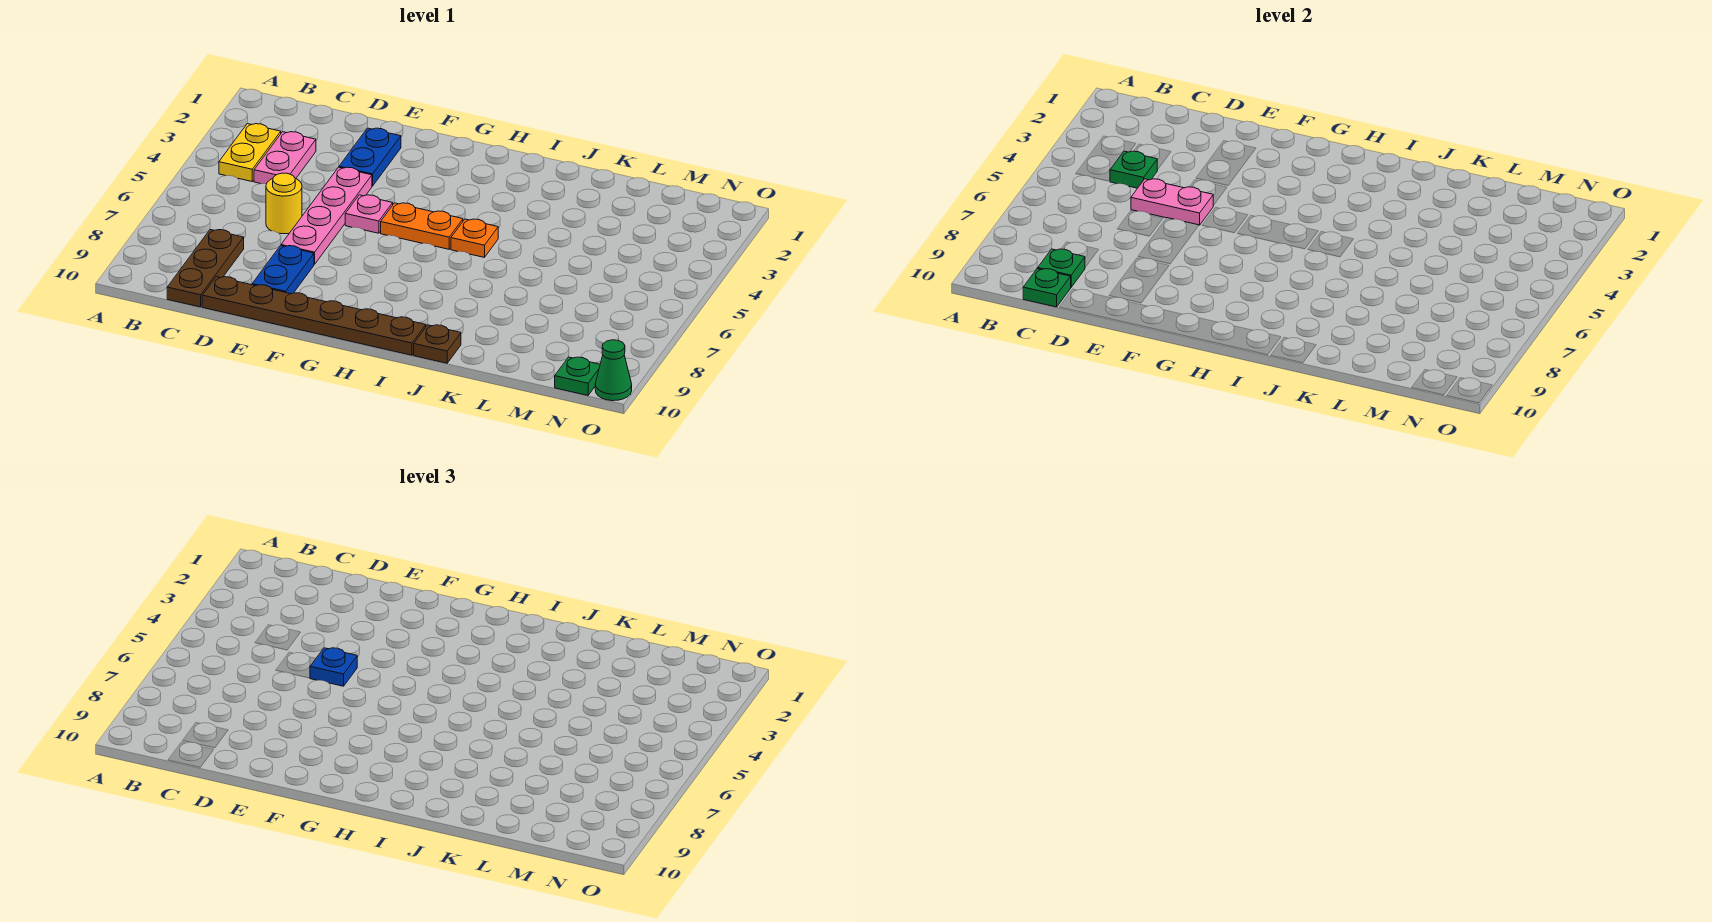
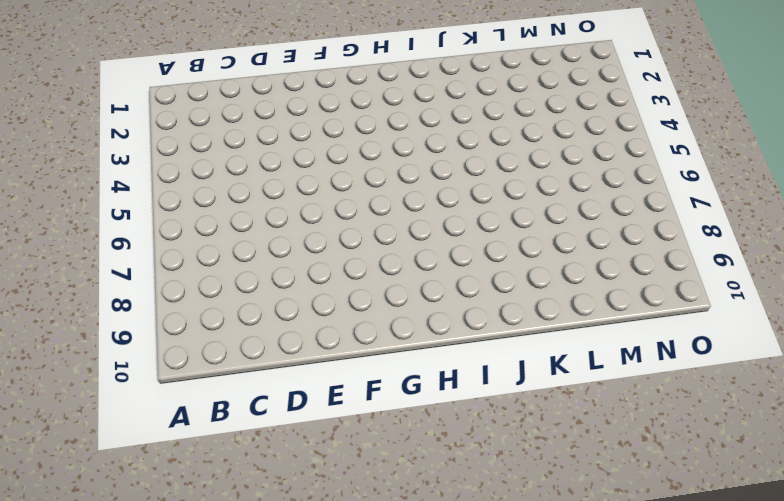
none -> yellow plate B3:B4 level 1
none -> pink plate C3:C4 level 1
none -> brown plate C8:C10 level 1

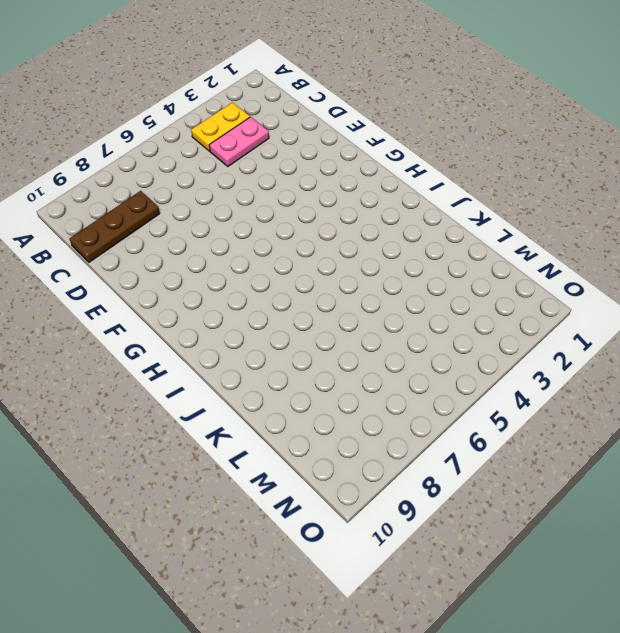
none -> yellow round brick D6 level 1
none -> brown plate D10:I10 level 1
none -> blue plate E2:E3 level 1

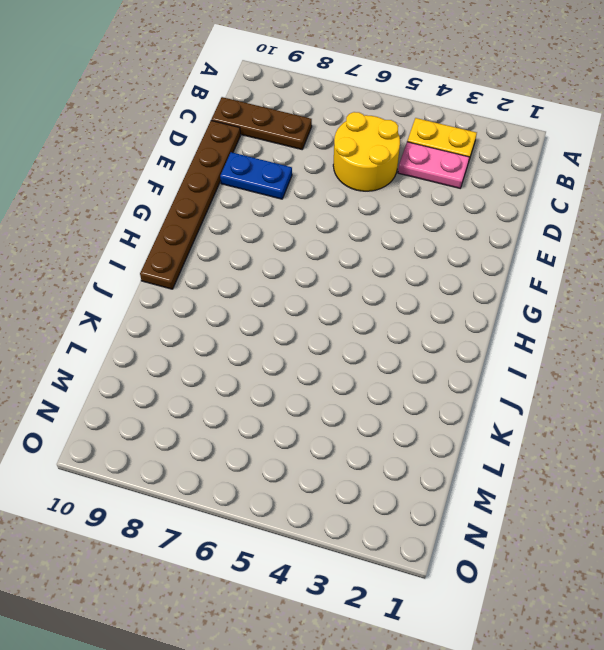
yellow round brick C5:D6 level 1 -> yellow round brick D6 level 1
none -> blue plate E2:E3 level 1
none -> pink plate E4:E7 level 1
none -> pink plate F5 level 1

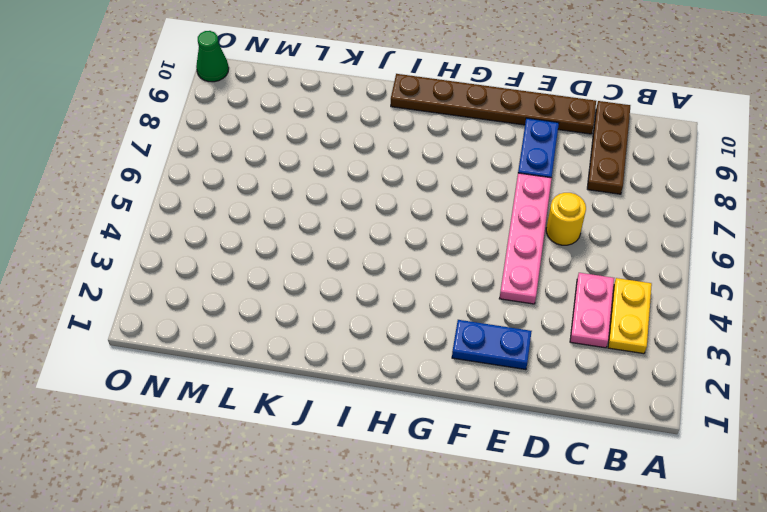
blue plate E2:F2 level 1 -> blue plate E2:E3 level 1
none -> pink plate F5 level 1
none -> orange plate G5:H5 level 1
none -> orange plate I5 level 1

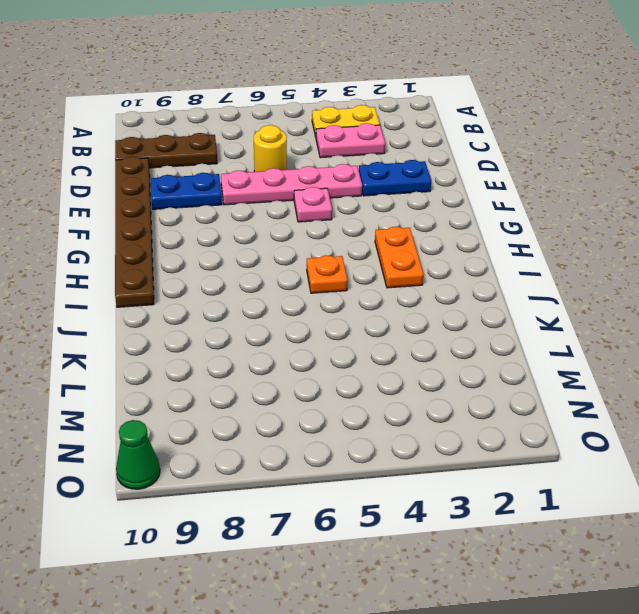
orange plate H3:I3 level 1 -> orange plate G5:H5 level 1
none -> brown plate J10 level 1
none -> green plate N10 level 1
none -> green plate C4 level 2

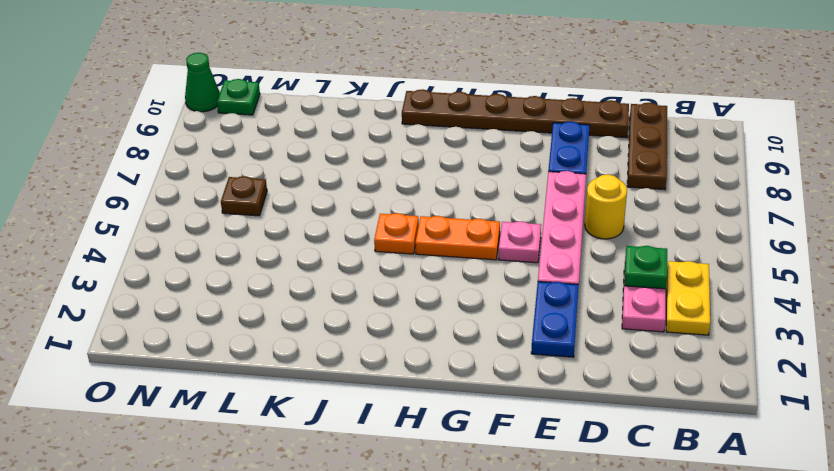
brown plate M6 level 1 -> brown plate J10 level 1
none -> green plate C9 level 2
none -> green plate C10 level 2
none -> pink plate D5:E5 level 2

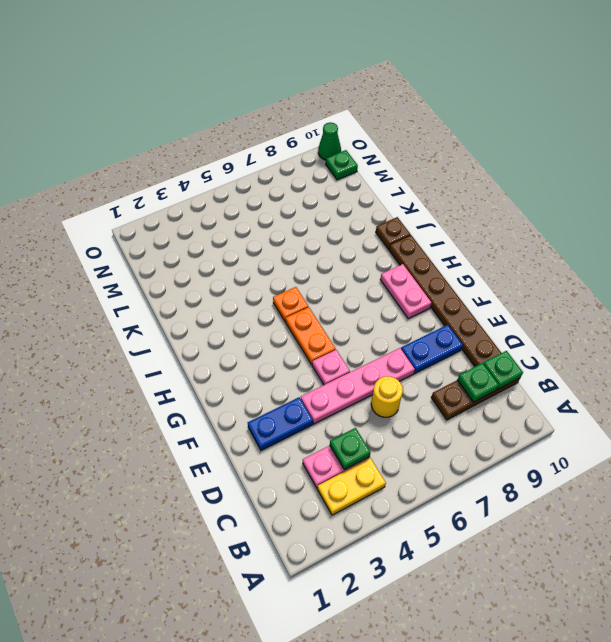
pink plate G9:H9 level 1 -> pink plate D5:E5 level 2
none -> blue plate E5 level 3

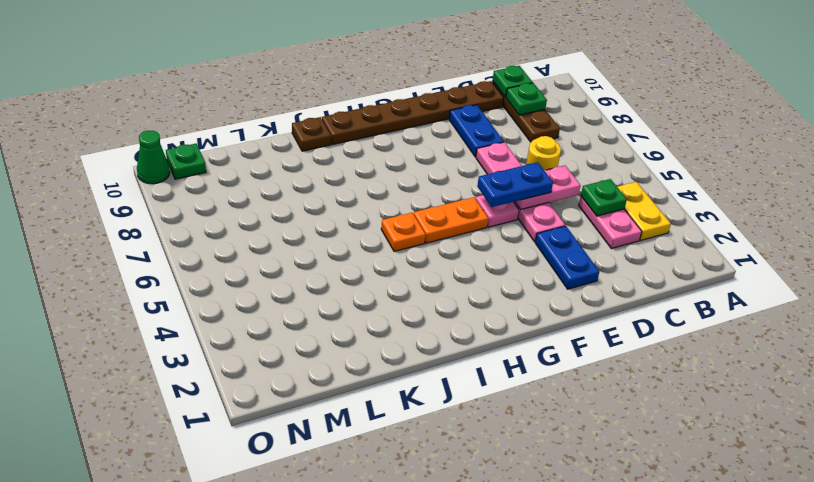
blue plate E5:F5 level 3 -> blue plate E5 level 3

